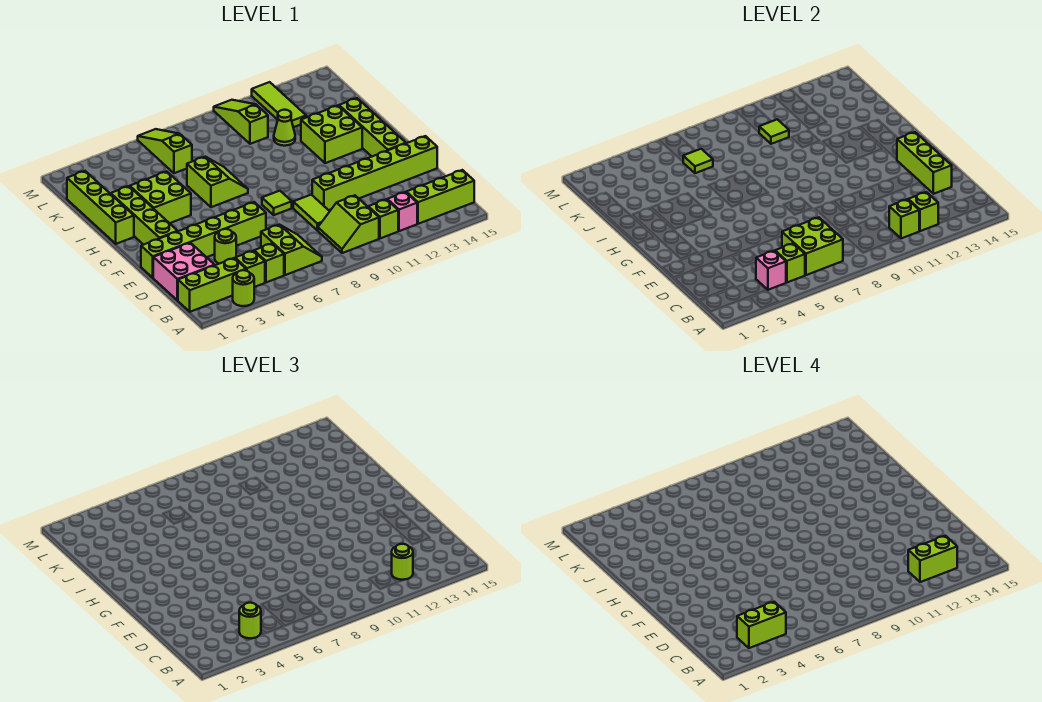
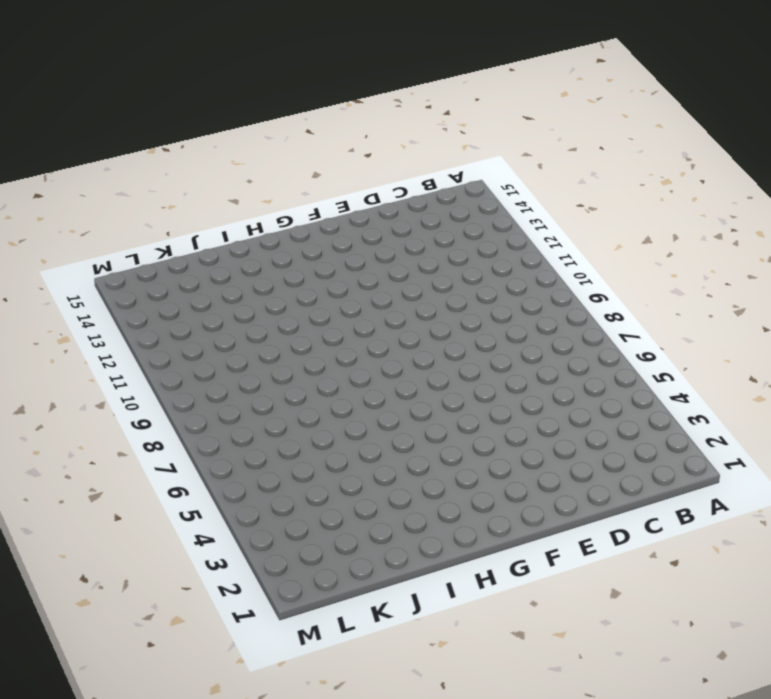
none -> lime round brick A3 level 1
none -> lime brick B1:B3 level 1
none -> lime brick B4 level 1
none -> lime brick B5 level 1

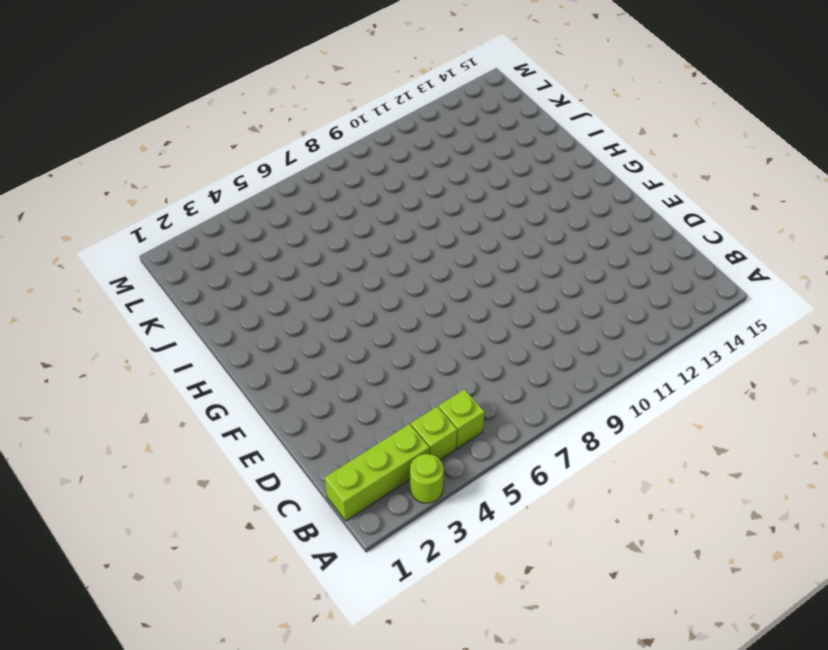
none -> lime slope B6:C7 level 1 top 6
none -> lime slope B9:C10 level 1 top 10
none -> lime brick B11 level 1
none -> pink brick B12 level 1

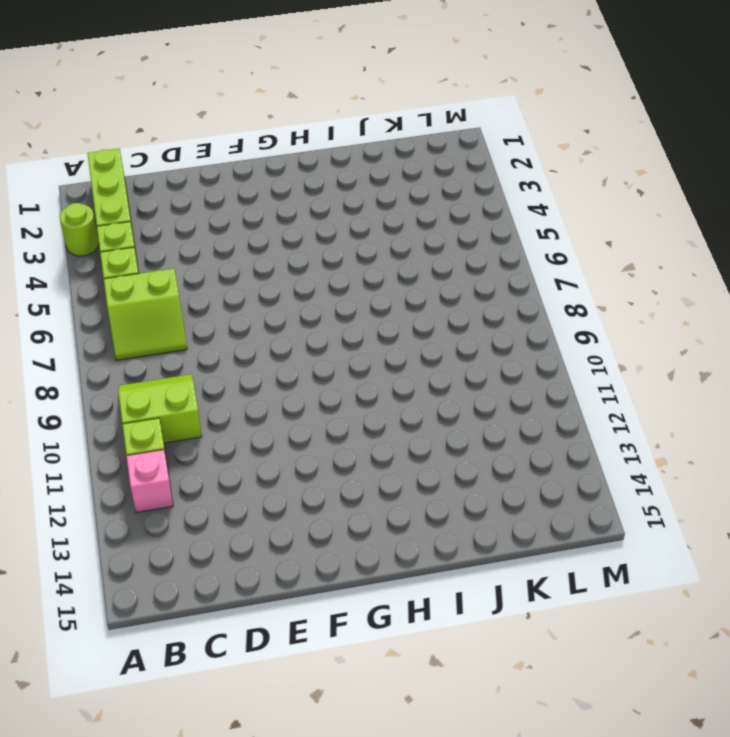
none -> lime brick B13:B15 level 1
none -> pink brick C1:D2 level 1
none -> lime round brick D4 level 1
none -> lime tile D9:E9 level 1

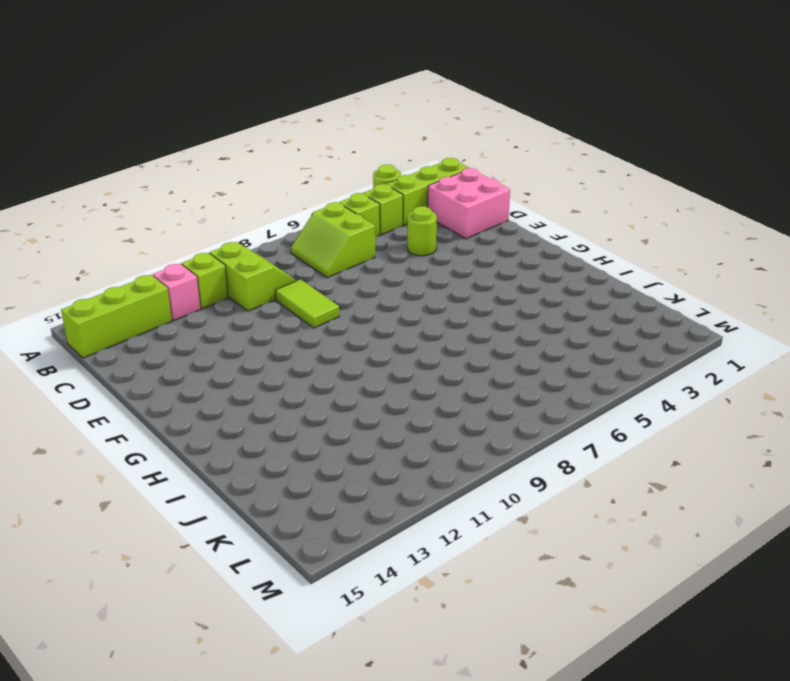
none -> lime brick E1:E6 level 1
none -> lime brick E10:E15 level 1
none -> lime brick F2:I2 level 1
none -> lime tile F8 level 1

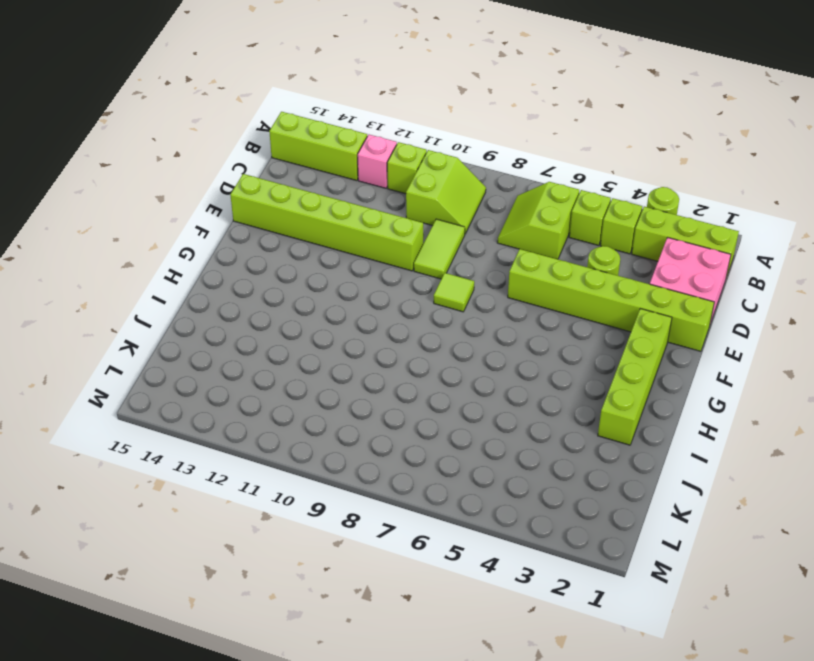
none -> lime brick F14:I14 level 1
none -> lime brick H1:K1 level 1
none -> lime brick H3:I4 level 1
none -> lime slope H6:I7 level 1 top 6

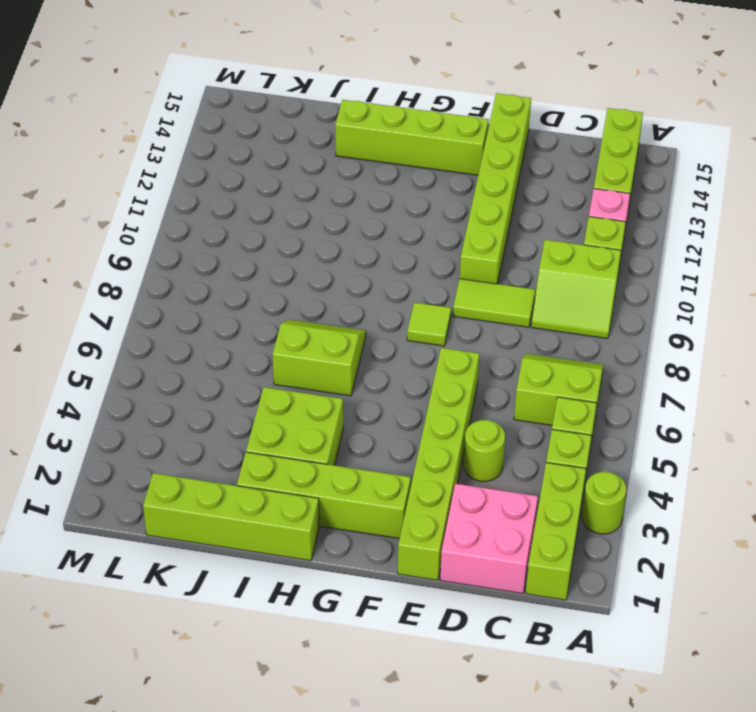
none -> lime brick H12:I13 level 1
none -> lime cone J11 level 1
none -> lime slope K6:M6 level 1 top K
none -> lime slope K10:M10 level 1 top K

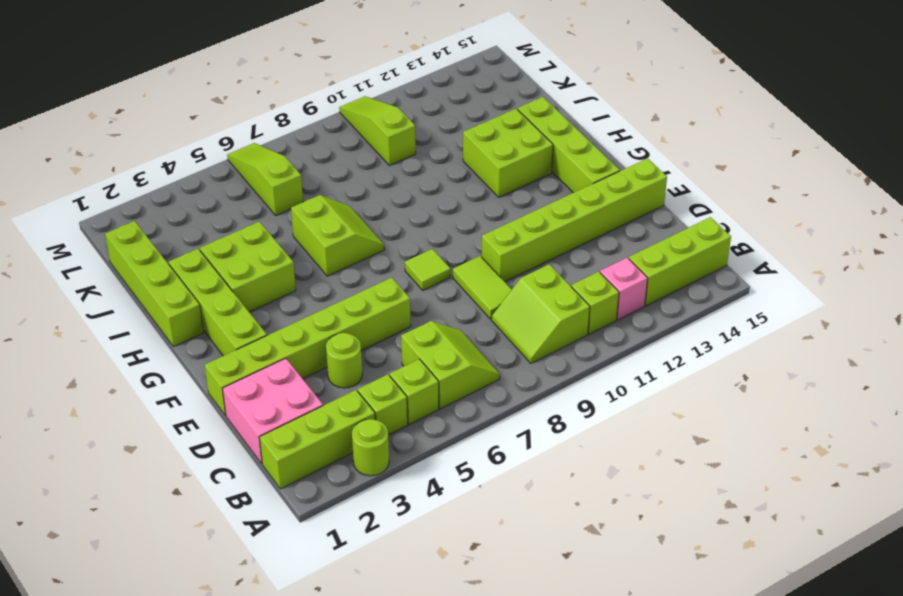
none -> lime cone J11 level 1
none -> lime tile K12:M12 level 1
none -> pink brick B4 level 2
none -> lime brick B5 level 2

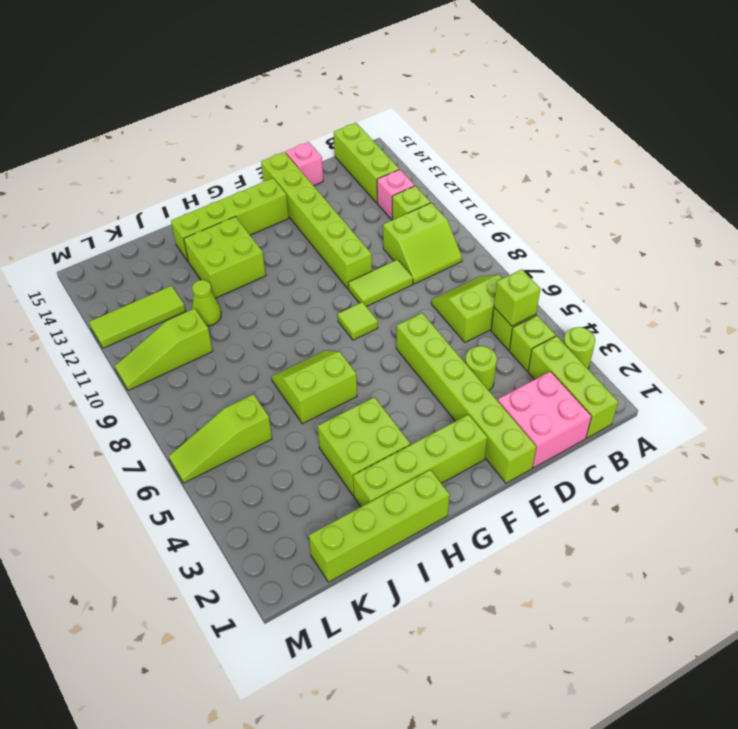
pink brick D15 level 1 -> pink brick B4 level 2
none -> lime brick B6:C7 level 2
none -> lime brick B11 level 2
none -> lime brick B12 level 2
none -> lime brick D14:F14 level 2

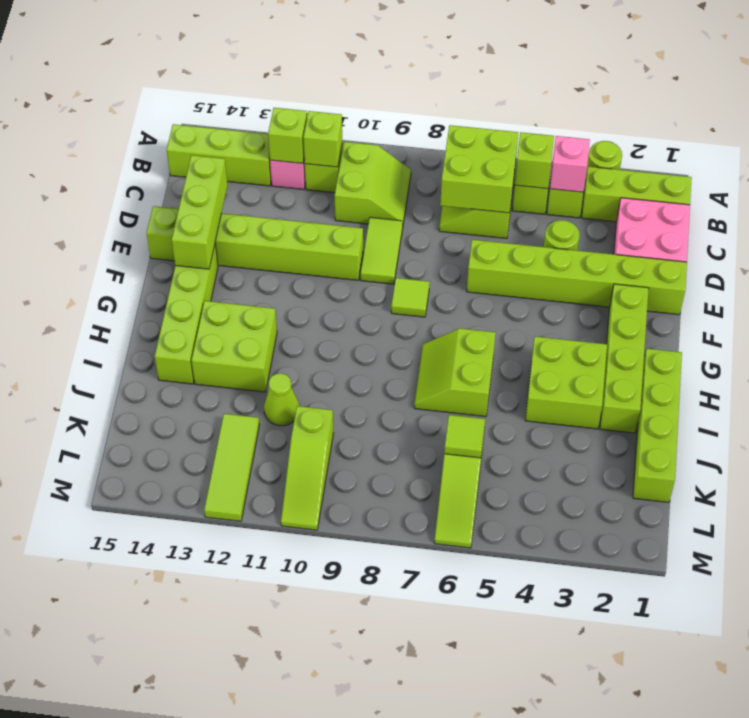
none -> lime tile K10 level 2
none -> lime round brick B4 level 3
none -> lime round brick B12 level 3
none -> lime brick B3:B4 level 4

